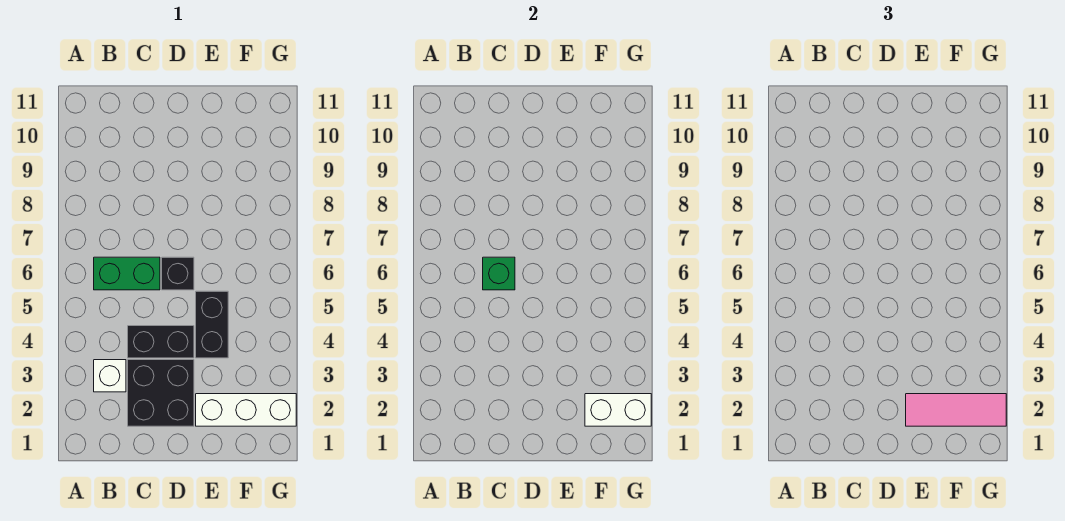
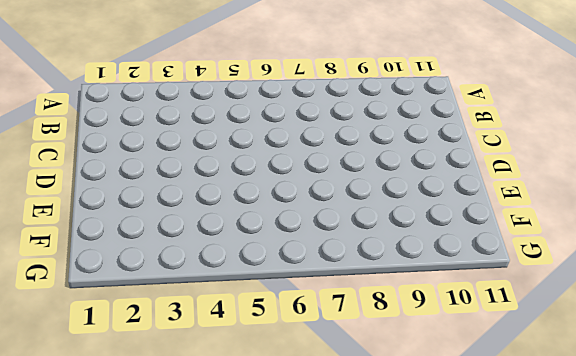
none -> white brick B3 level 1
none -> green brick B6:C6 level 1

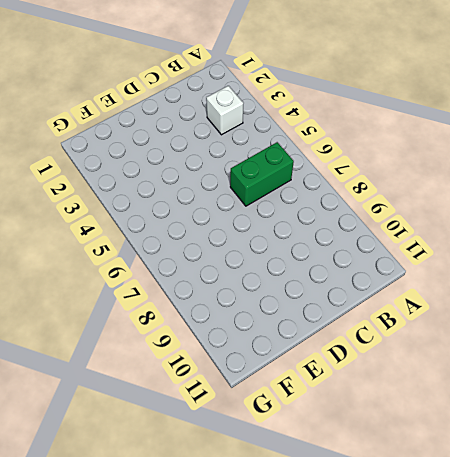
none -> black brick C2:D3 level 1
none -> black brick C4:D4 level 1

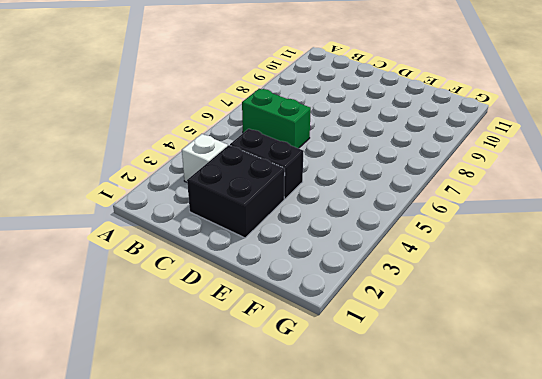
none -> black brick D6 level 1
none -> white brick E2:G2 level 1

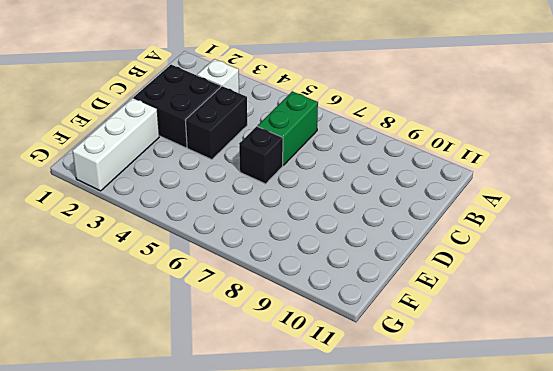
none -> black brick E4:E5 level 1
none -> green brick C6 level 2

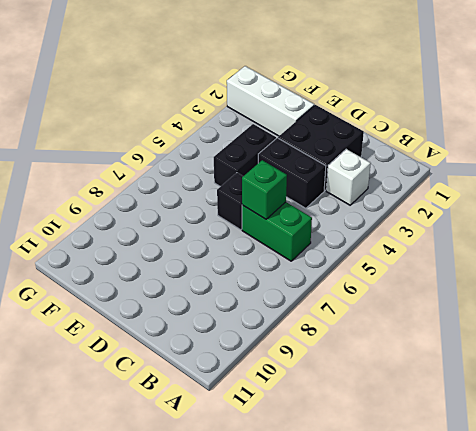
none -> white brick F2:G2 level 2
none -> pink tile E2:G2 level 3

